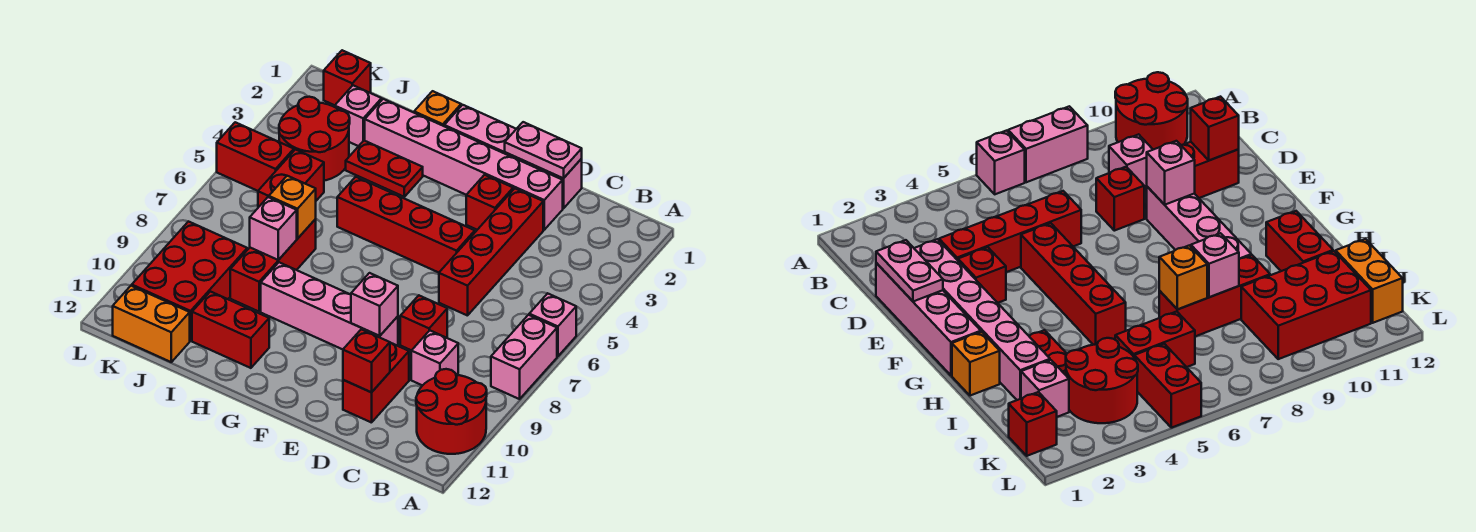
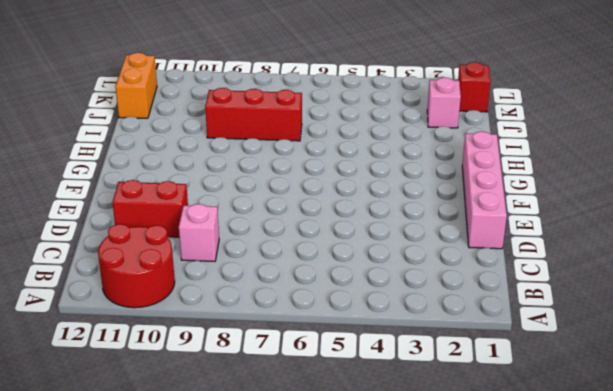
none -> pink brick A6 level 1
none -> pink brick A7:A8 level 1
none -> pink brick D2:I2 level 1

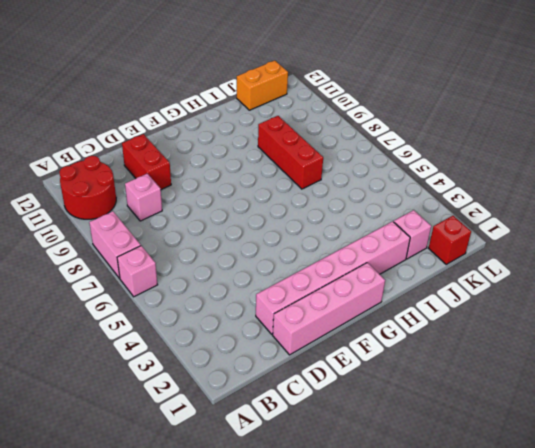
none -> red brick D3:D6 level 1
none -> red brick D8 level 1
none -> red brick E3 level 1

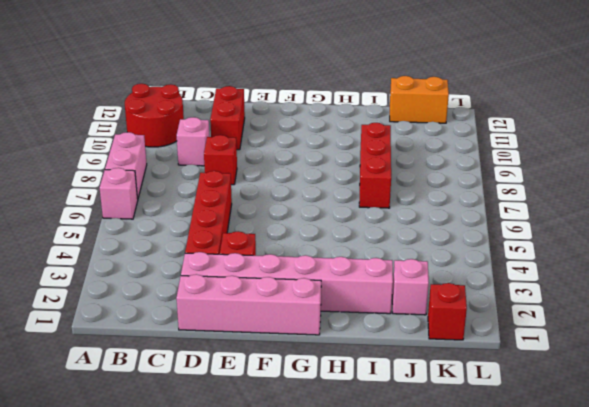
none -> red brick E5:H5 level 1
none -> pink brick E9:H9 level 1
none -> orange brick H1 level 1

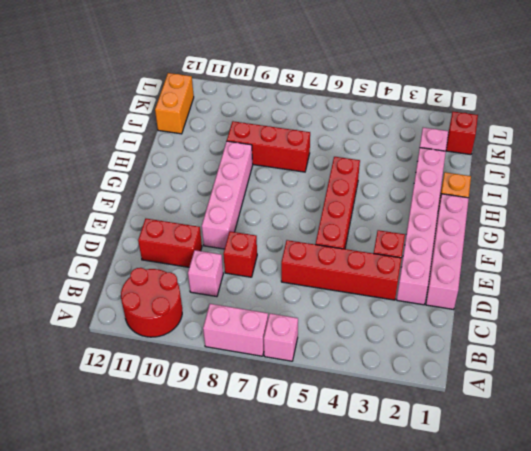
none -> red plate H3:I3 level 1
none -> red brick H11:I11 level 1
none -> red round brick J3:K4 level 1

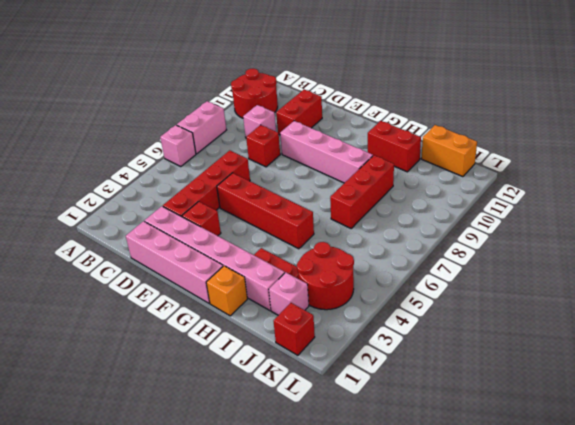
none -> red brick J5:J6 level 1
none -> red brick J9:K11 level 1
none -> red brick K5:L5 level 1

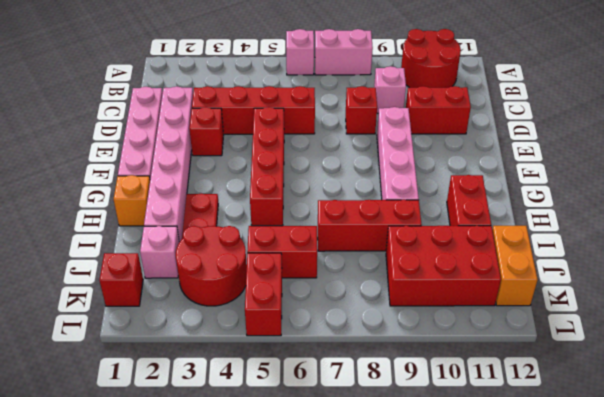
none -> pink plate D1:E1 level 2
none -> red brick D11 level 2
none -> pink brick E9 level 2

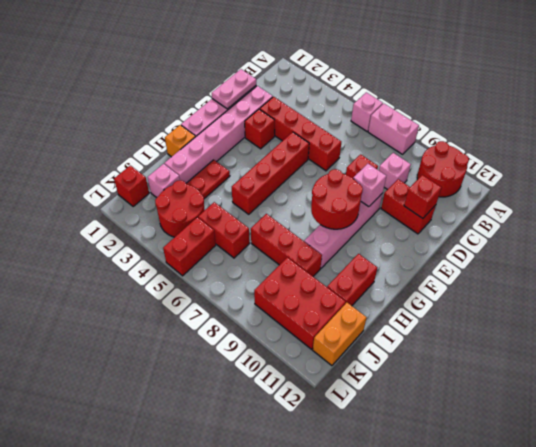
red round brick F8:G9 level 2 -> none
none -> orange brick I7 level 2
none -> pink brick I8 level 2

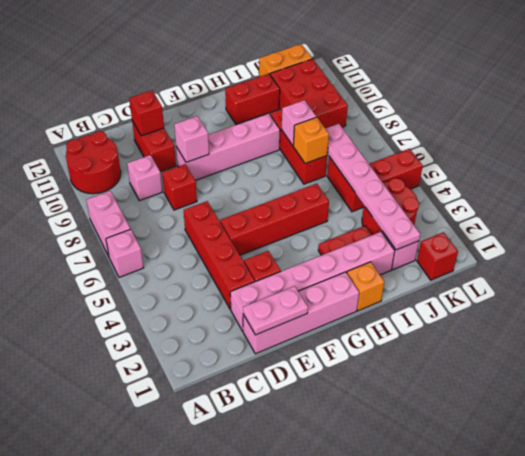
pink plate J2:J7 level 2 -> none

